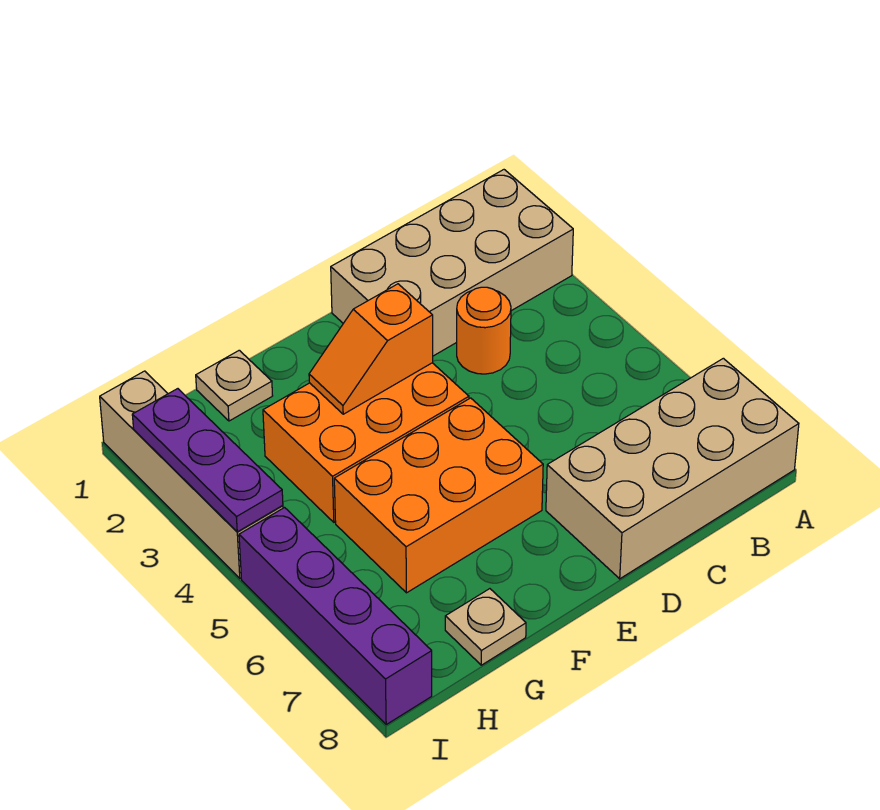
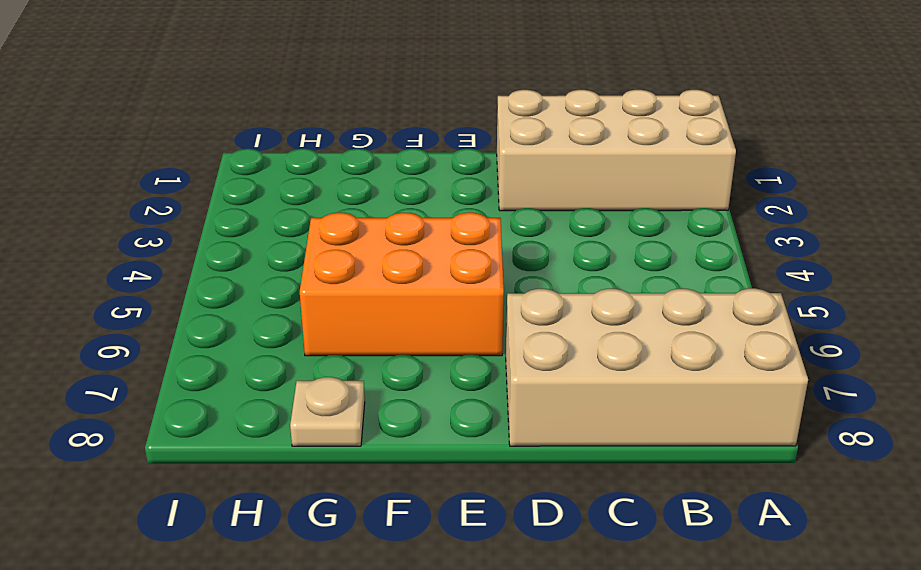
none -> orange round brick C3 level 1
none -> orange brick E3:G4 level 1

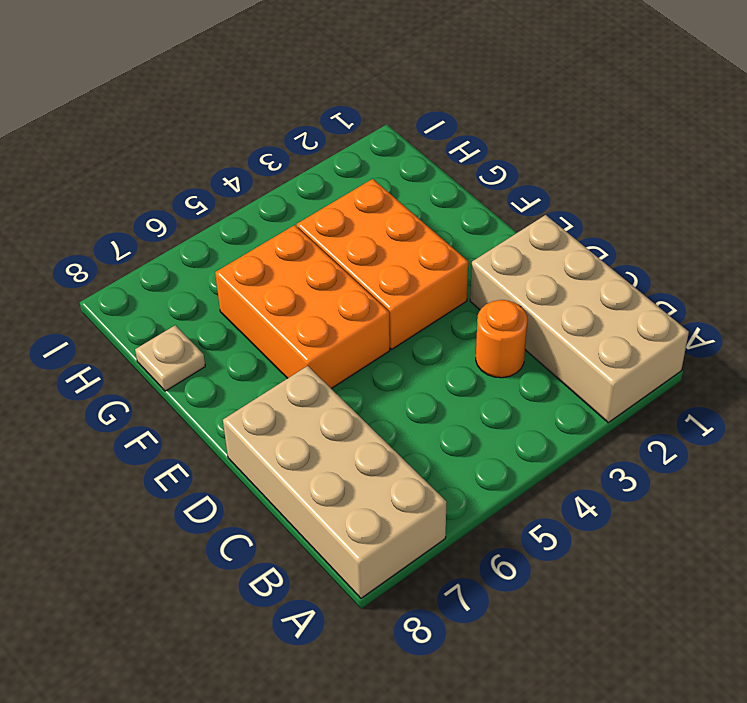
none -> tan plate G1 level 1
none -> tan brick I1:I4 level 1

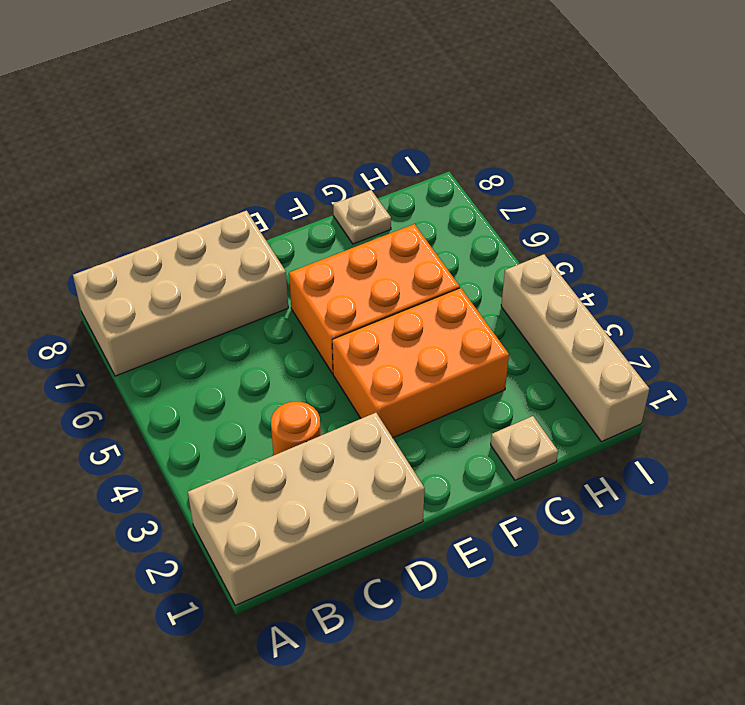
none -> purple brick I5:I8 level 1
none -> orange slope E3:F3 level 2 top E

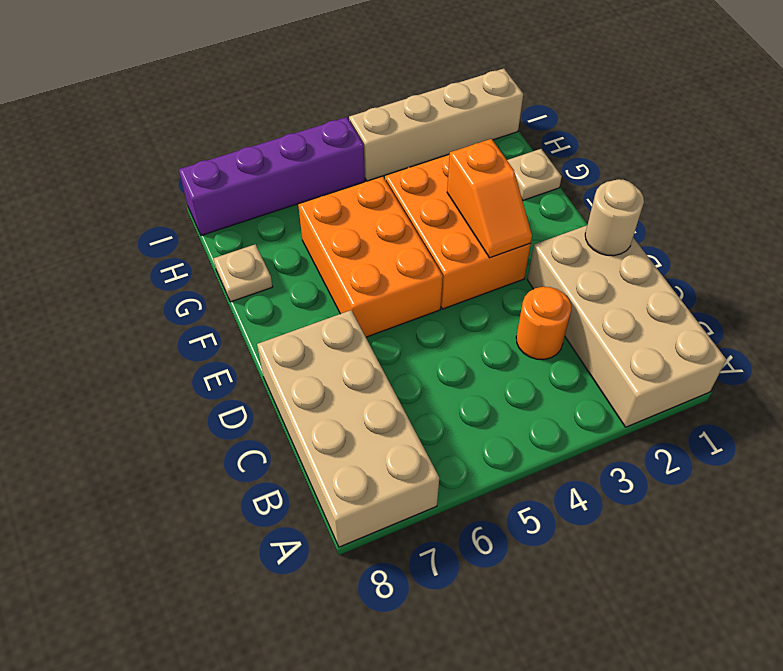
tan round brick D1 level 2 -> none
orange slope E3:F3 level 2 top F -> orange slope E3:F3 level 2 top E
none -> purple plate I2:I4 level 2

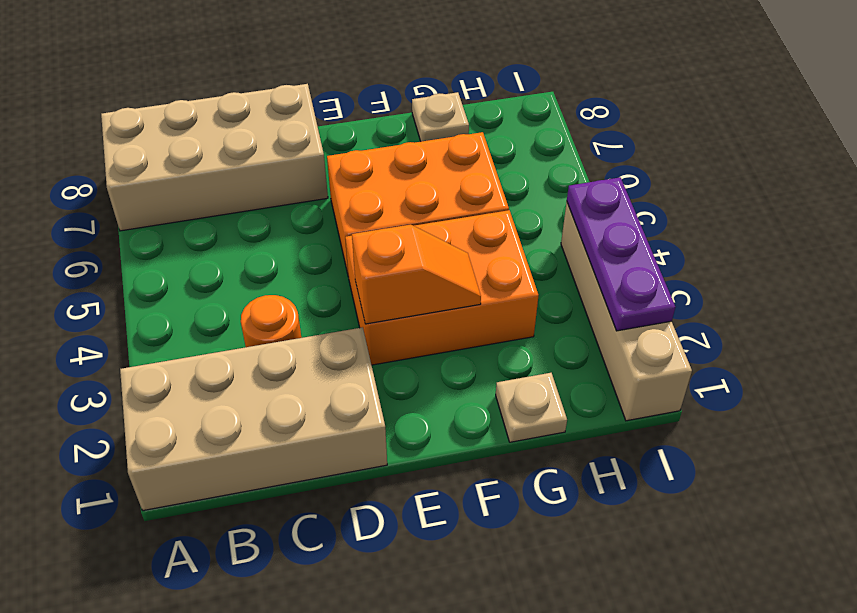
none -> purple brick I5:I8 level 1

